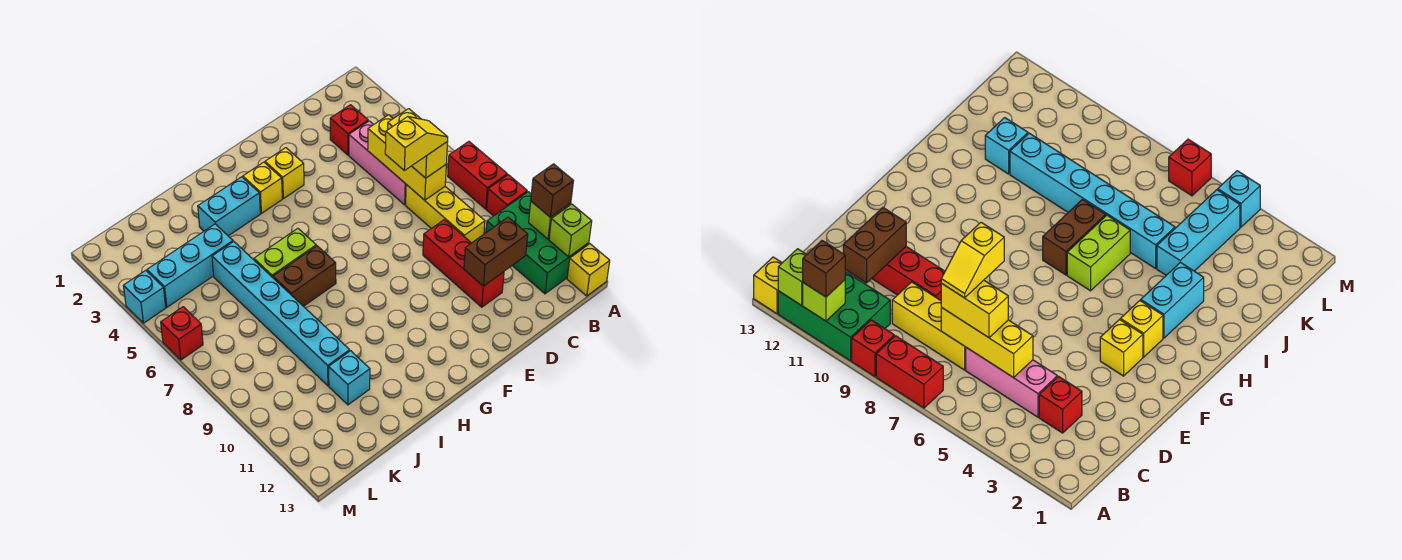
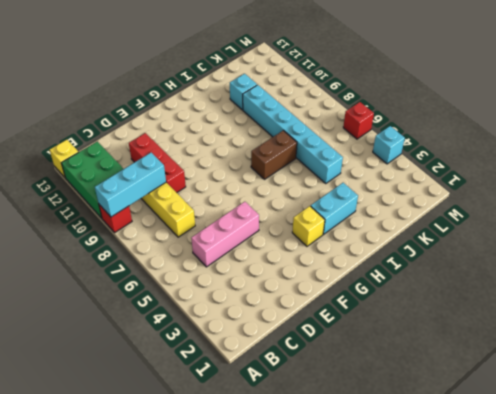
cyan brick A9:C9 level 2 -> cyan brick J4:L4 level 1
pink brick C5:E5 level 1 -> pink brick C4:C6 level 1
none -> red brick A7:A8 level 1
none -> red brick C3 level 1
none -> yellow brick F3 level 1

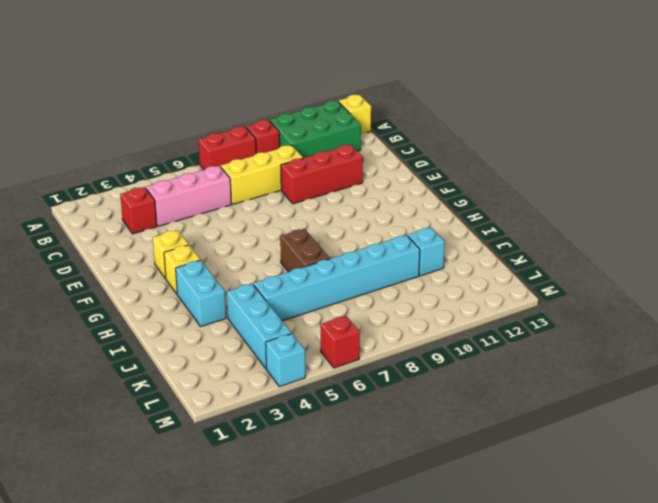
none -> lime brick H6:I6 level 1
none -> lime brick A11 level 2
none -> lime brick A12 level 2

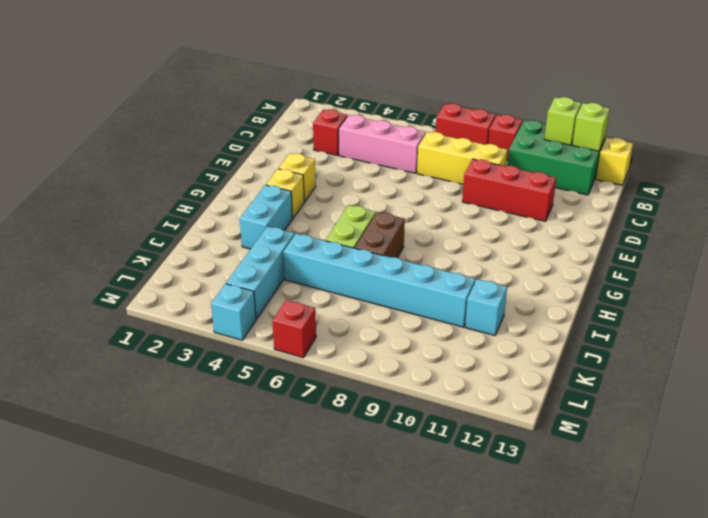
none -> yellow brick C5:C7 level 2
none -> brown brick C11:D11 level 2
none -> brown brick A11 level 3

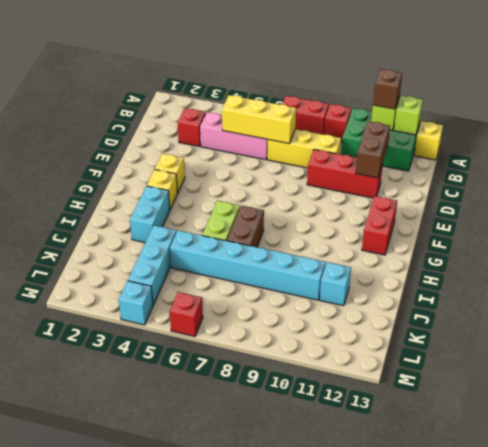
red brick F12:G12 level 1 -> none
none -> yellow brick C6:C7 level 3
none -> yellow slope C7:D7 level 4 top D

